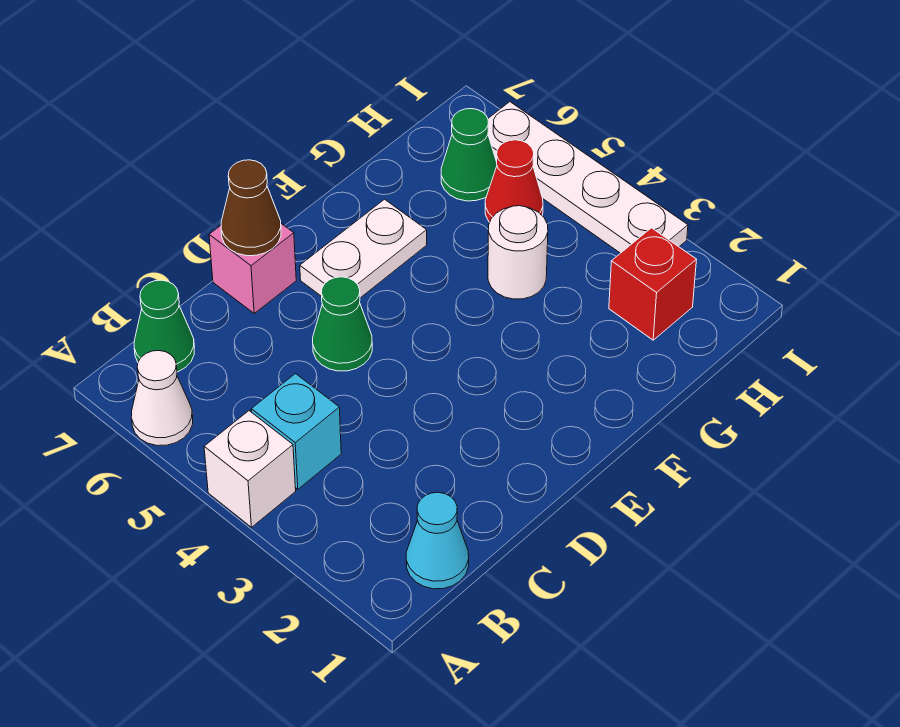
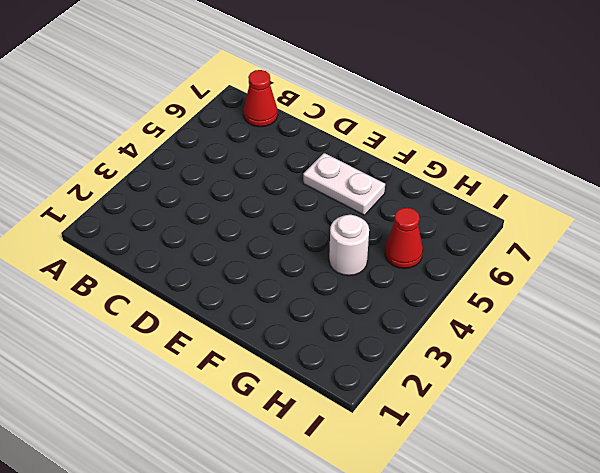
red cone B7 level 1 -> green cone B7 level 1
none -> white brick A4 level 1
none -> white cone A6 level 1
none -> cyan cone B1 level 1

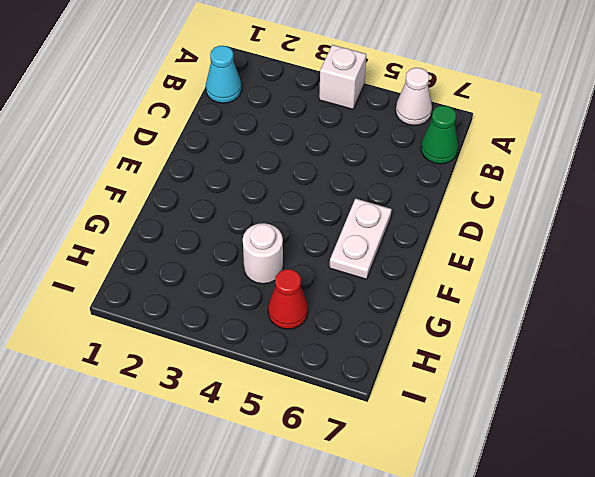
none -> cyan brick B4 level 1
none -> green cone D5 level 1
none -> pink brick D7 level 1

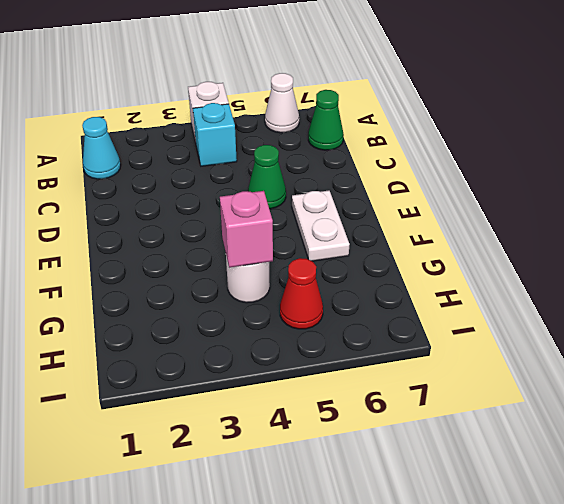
pink brick G4 level 2 -> pink brick D7 level 1
none -> red brick H2 level 1
none -> green cone H6 level 1
none -> white plate I3:I6 level 1

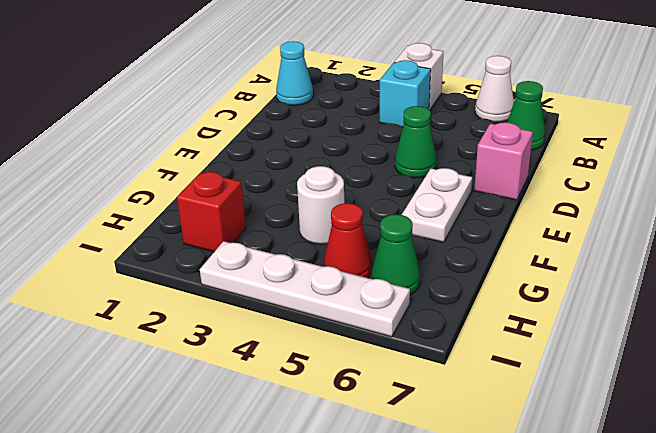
none -> brown cone D7 level 2

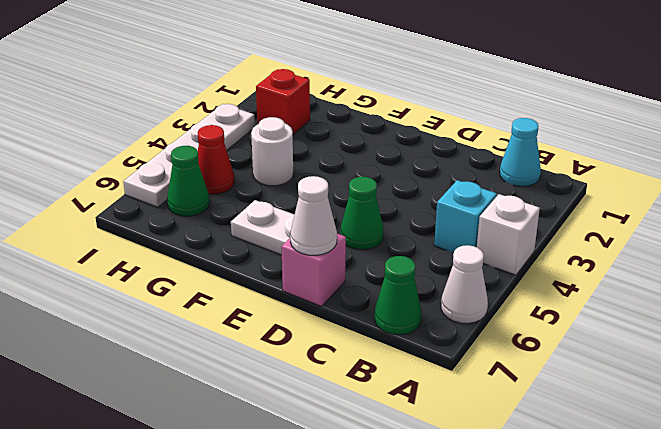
white cone D7 level 2 -> brown cone D7 level 2

